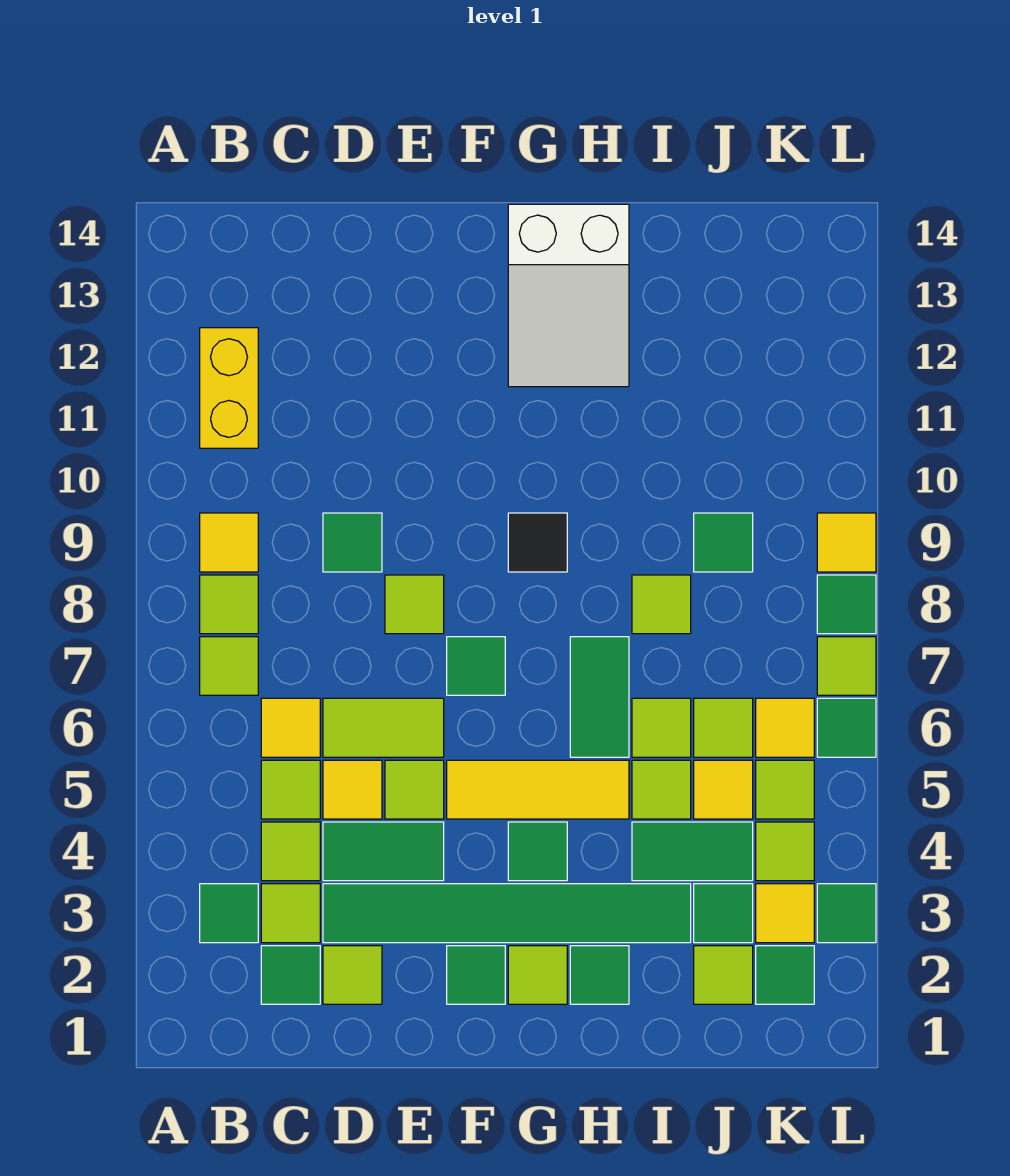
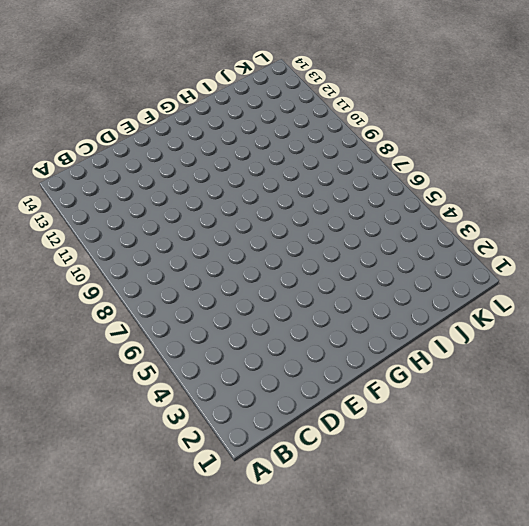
none -> green tile B3 level 1
none -> lime tile B7 level 1
none -> lime tile B8 level 1
none -> yellow tile B9 level 1

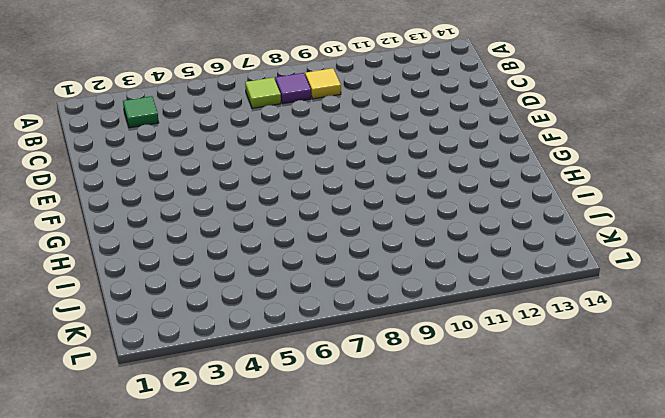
purple tile B8 level 1 -> lime tile B8 level 1
none -> yellow brick B11:B12 level 1
none -> green tile C2 level 1
none -> lime tile C3 level 1
none -> lime tile C4 level 1

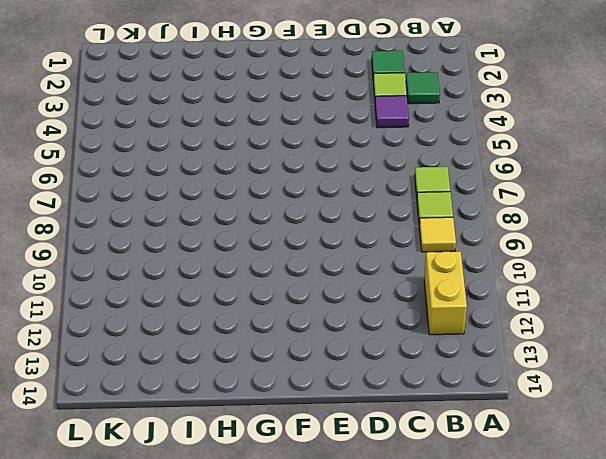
purple tile C4 level 1 -> lime tile C4 level 1
none -> lime tile C5 level 1
none -> yellow tile C6 level 1
none -> lime tile D2 level 1
none -> green tile D3:I3 level 1

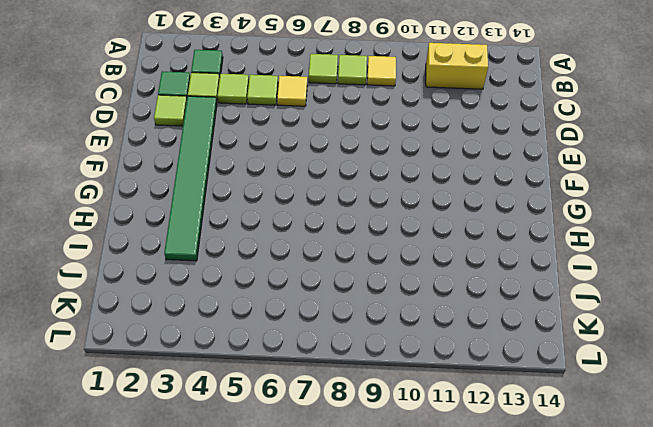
none -> green tile D4:E4 level 1
none -> yellow tile D5 level 1
none -> lime tile D6:E6 level 1
none -> green tile D9 level 1

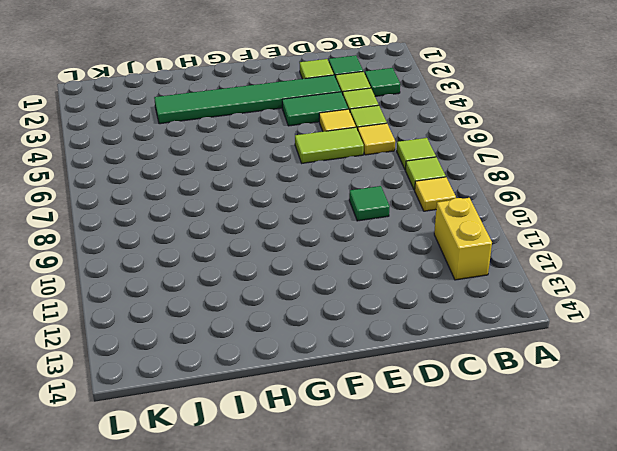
none -> lime tile E5 level 1
none -> lime tile E8 level 1
none -> green tile F2 level 1
none -> yellow tile F5:H5 level 1

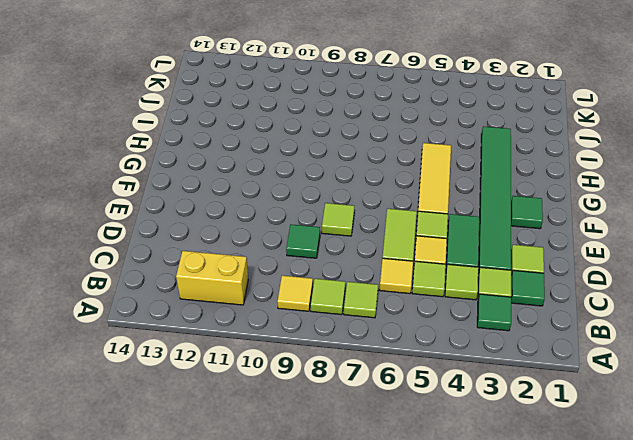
none -> green tile F7 level 1
none -> lime tile G2 level 1
none -> green tile G4 level 1
none -> black tile G9 level 1

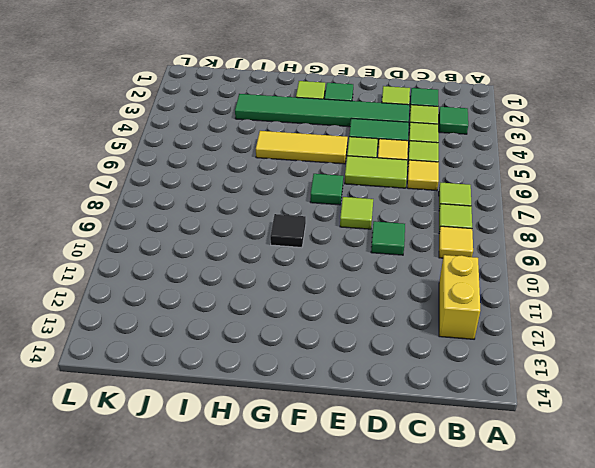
none -> green tile G4 level 1
none -> white slope G12:H14 level 1 top 14
none -> green tile H2 level 1
none -> green tile H6:H7 level 1

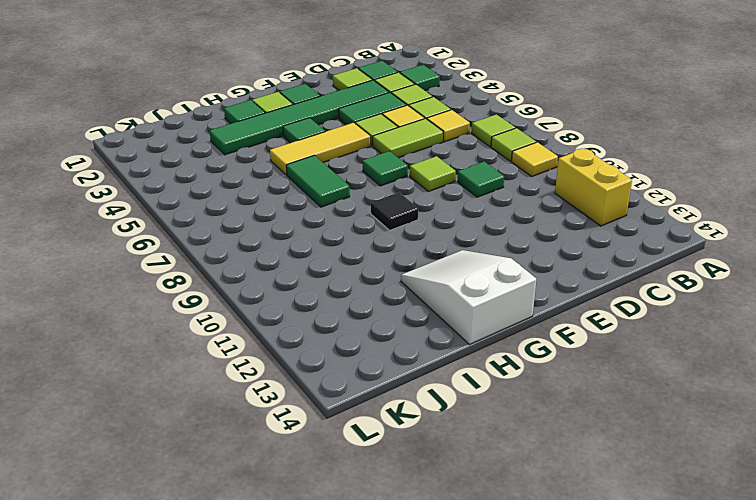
none -> green tile I4:J4 level 1
none -> lime tile I5 level 1
none -> lime tile I6 level 1
none -> lime tile I8 level 1

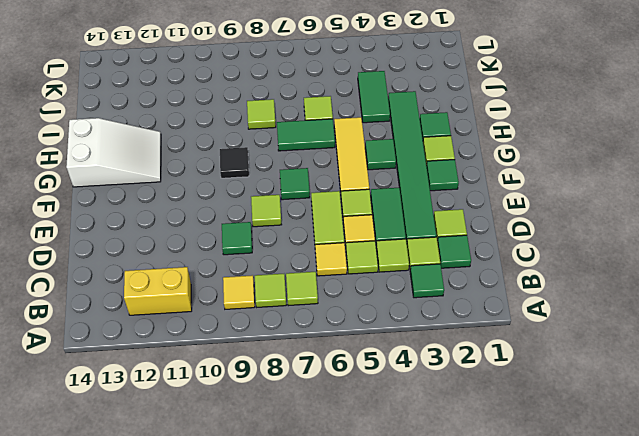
none -> lime tile I5 level 1
none -> lime tile J2 level 1
none -> green tile J3 level 1
none -> yellow tile J5 level 1

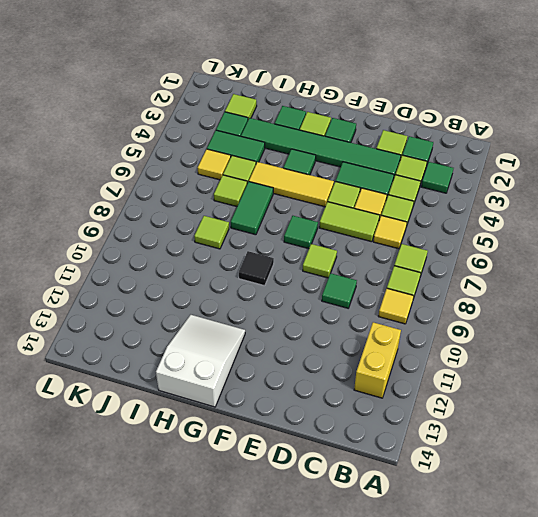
none -> lime tile J6 level 1
none -> green tile J9 level 1
none -> green tile K2 level 1
none -> yellow tile K3 level 1

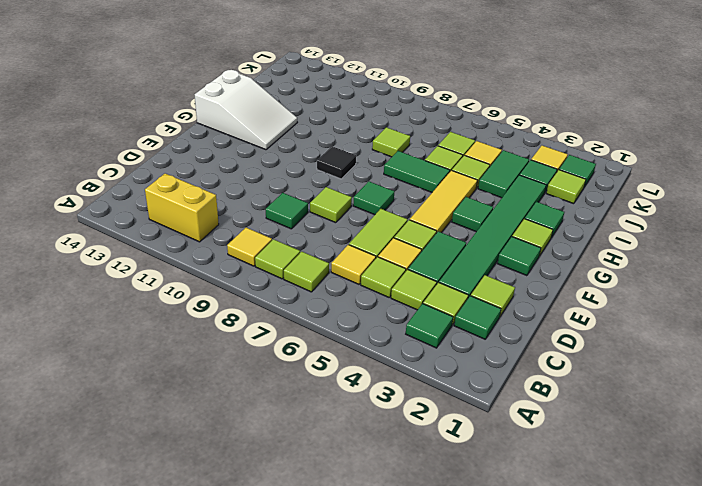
none -> green tile J9 level 1
none -> lime tile K4 level 1
none -> lime tile K5 level 1
none -> yellow tile K6 level 1

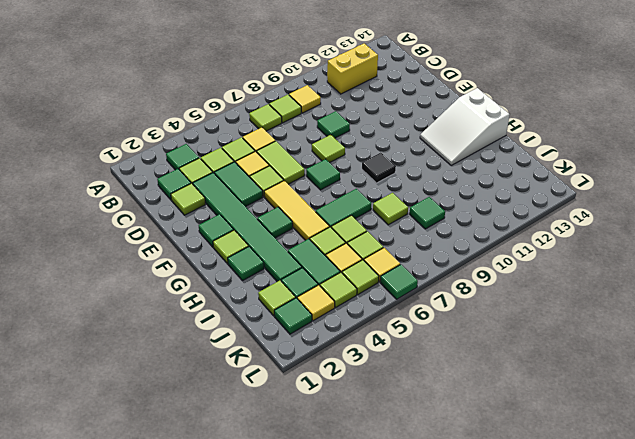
none -> green tile L3 level 1
none -> lime tile L7 level 1
none -> green tile L8 level 1
none -> yellow tile L9 level 1

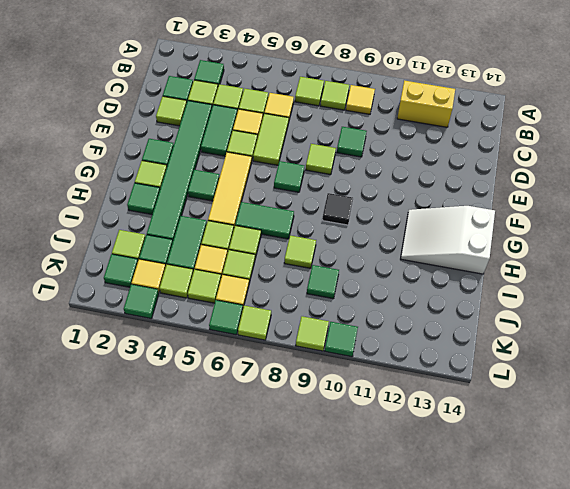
lime tile L9 level 1 -> yellow tile L9 level 1
green tile L10 level 1 -> green tile L8 level 1

